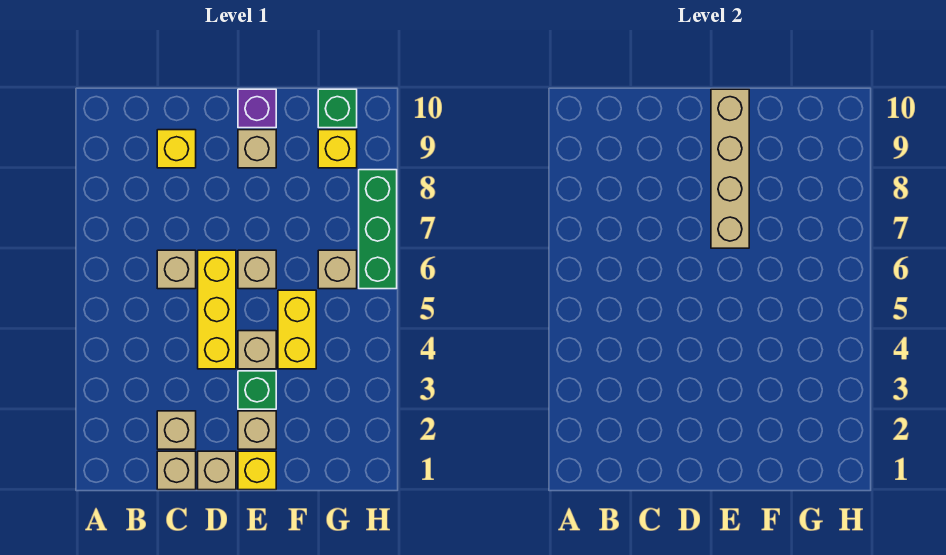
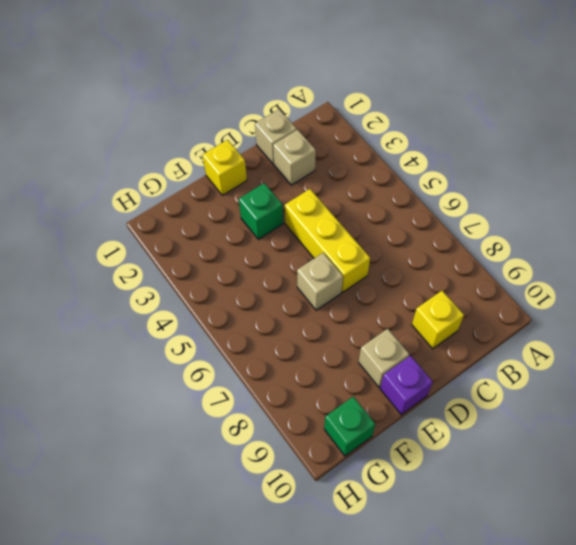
none -> tan brick C6 level 1
none -> tan brick D1 level 1
none -> tan brick E2 level 1

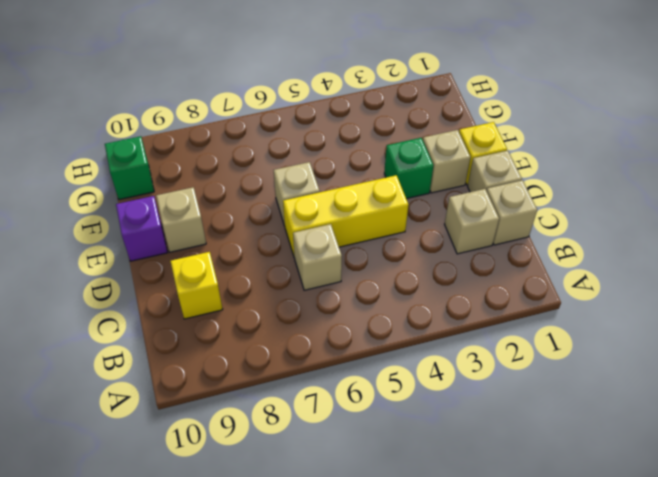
none -> tan brick E4 level 1
none -> yellow brick F4:F5 level 1
none -> tan brick G6 level 1

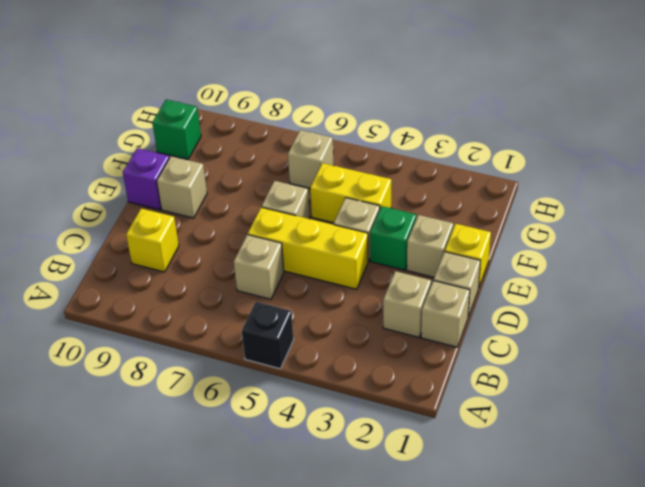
black brick A5 level 1 -> none
none -> yellow brick G9 level 1
none -> green brick H6:H8 level 1
none -> tan brick E7:E10 level 2

